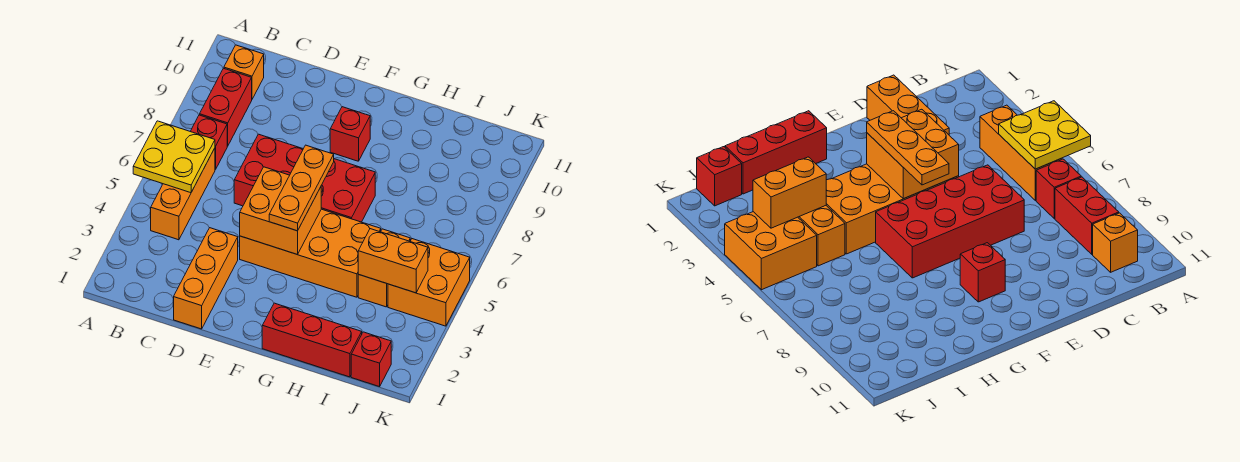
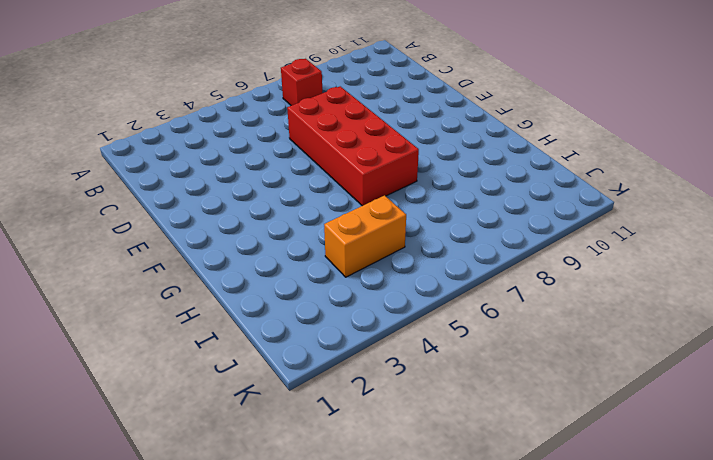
none -> orange brick B4:B6 level 1
none -> red brick B8:B9 level 1
none -> orange brick B10 level 1

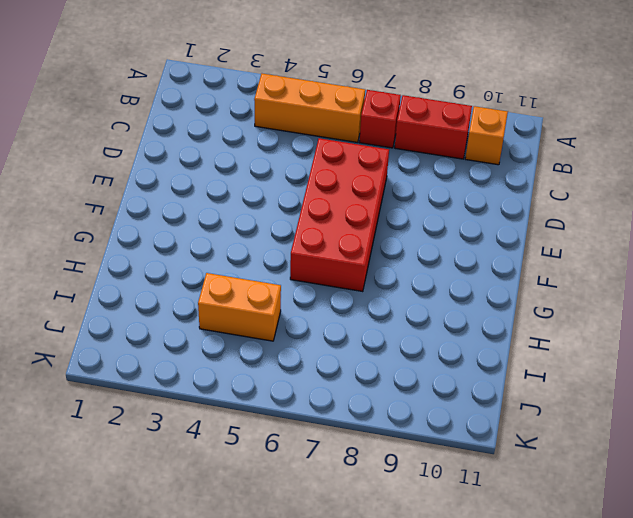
none -> orange brick D1:D3 level 1
none -> orange brick E4:H5 level 1
none -> red brick F9 level 1

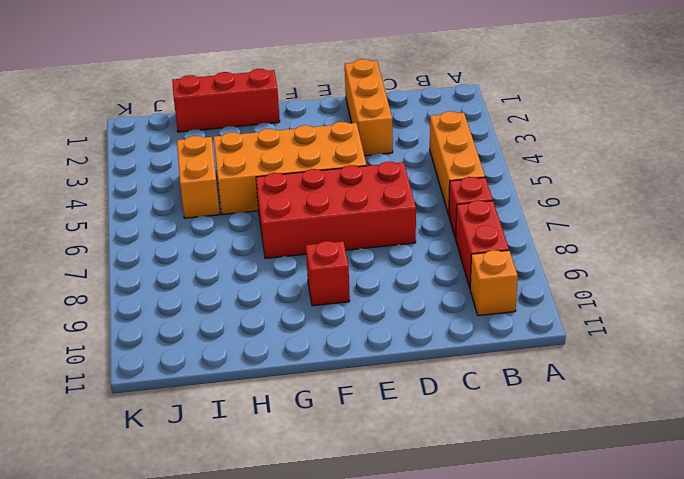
none -> red brick J1 level 1
none -> orange brick J4:K5 level 1
none -> yellow plate A5:B6 level 2

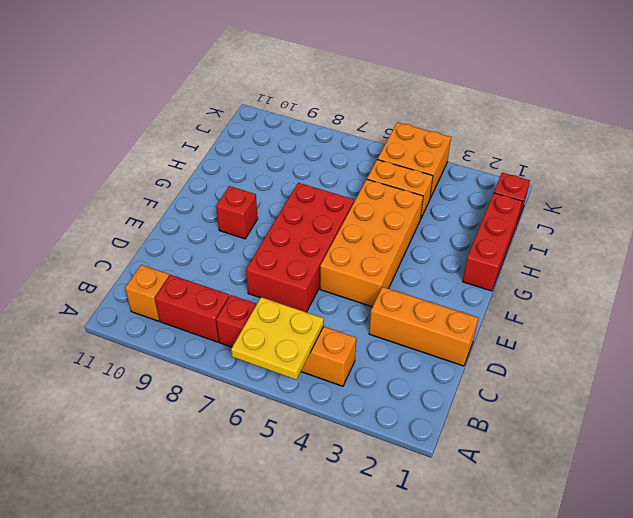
none -> orange brick E4:F5 level 2
none -> orange brick I4:J4 level 2
none -> orange plate F4:F6 level 3

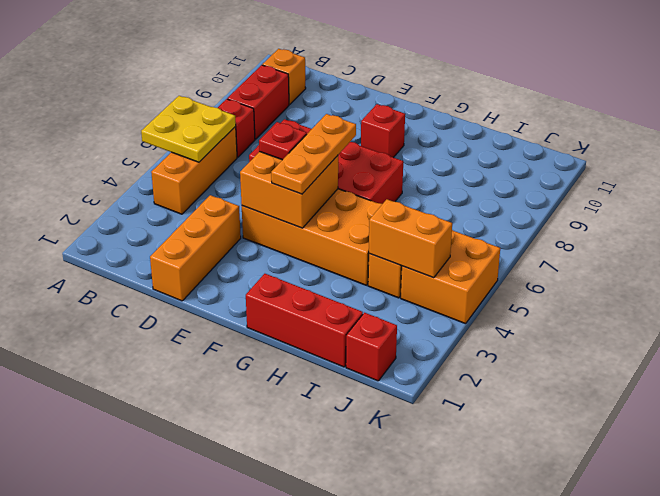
red plate E5 level 3 -> none

